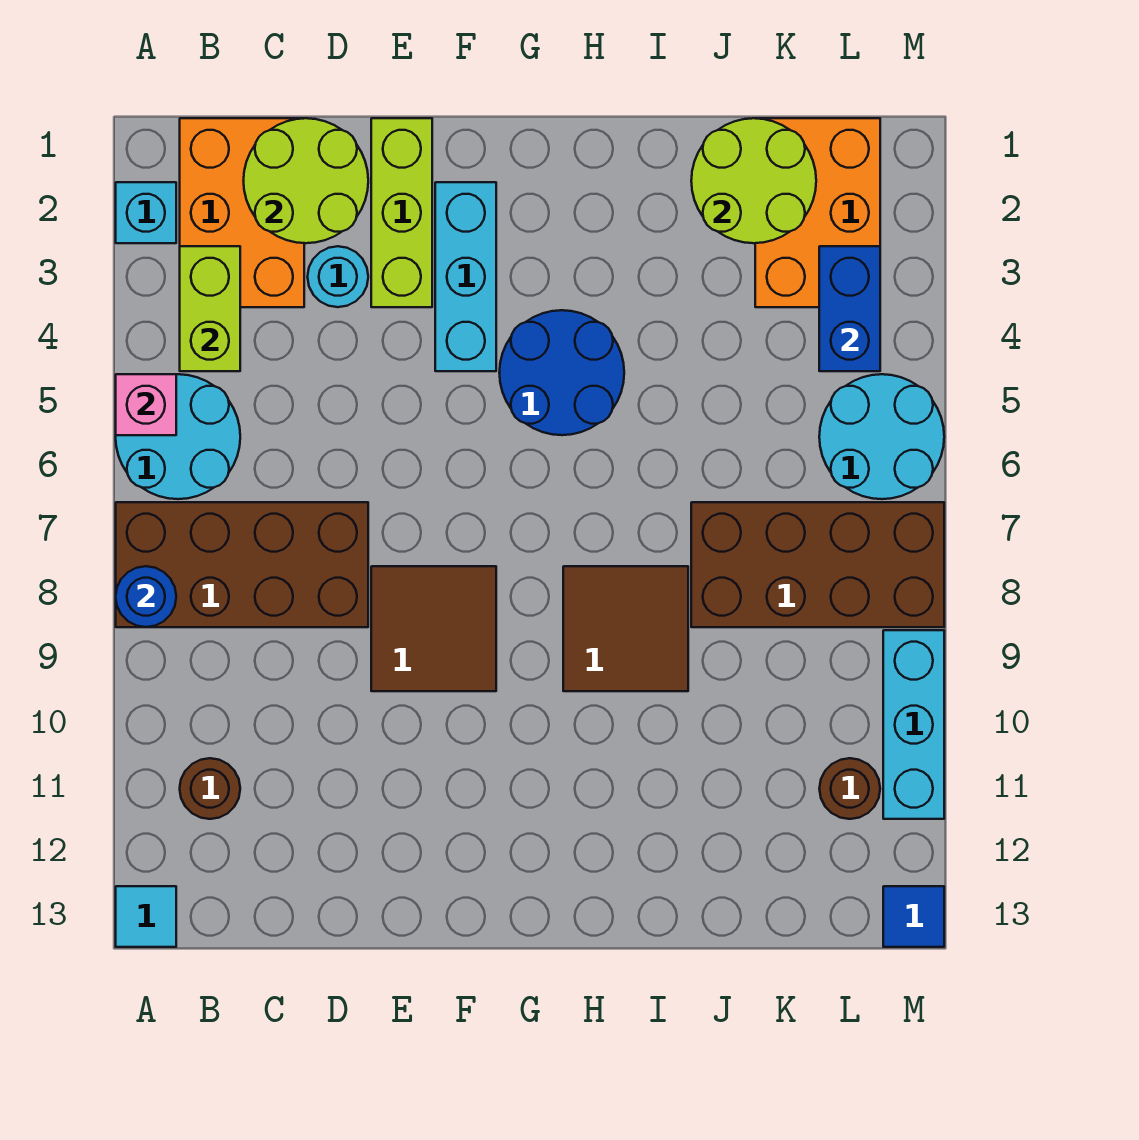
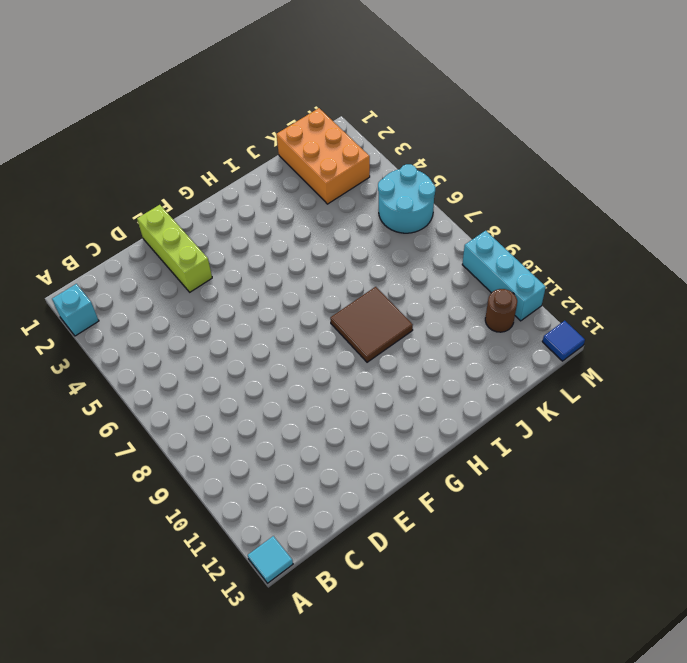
none -> cyan round brick A5:B6 level 1
none -> brown brick A7:D8 level 1
none -> orange brick B1:C3 level 1

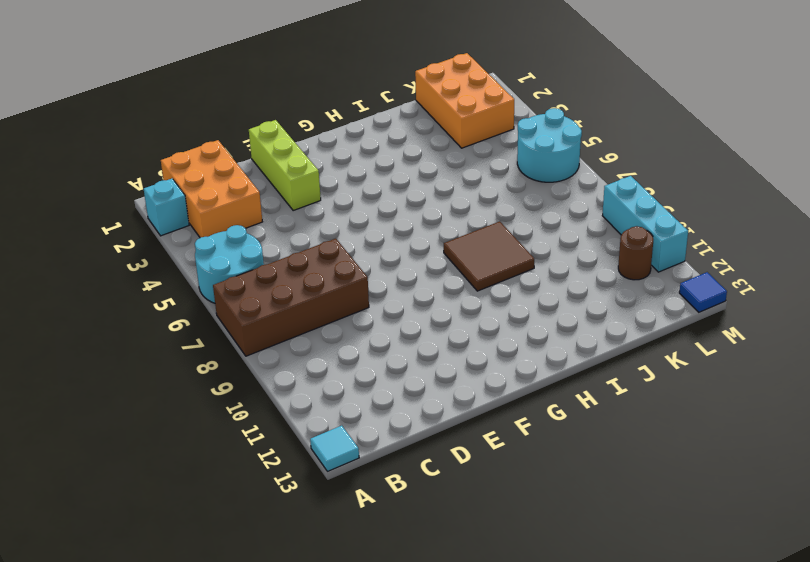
none -> brown round brick B11 level 1
none -> cyan round brick D3 level 1
none -> brown tile E8:F9 level 1

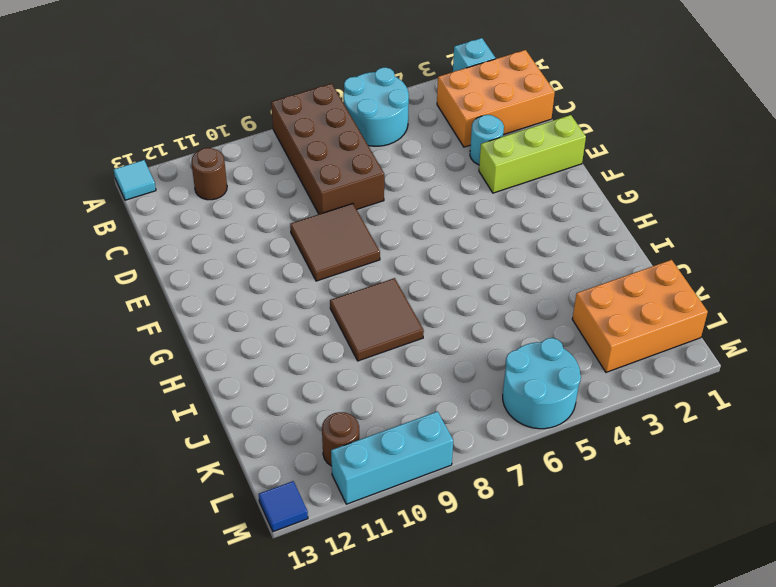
none -> cyan brick F2:F4 level 1
none -> blue round brick G4:H5 level 1
none -> brown brick J7:M8 level 1

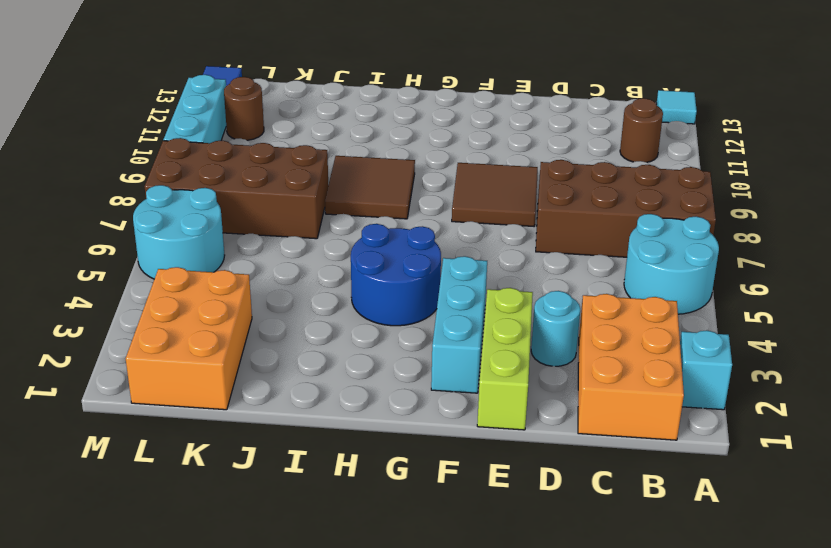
none -> pink brick A5 level 2
none -> blue round brick A8 level 2
none -> lime brick B3:B4 level 2

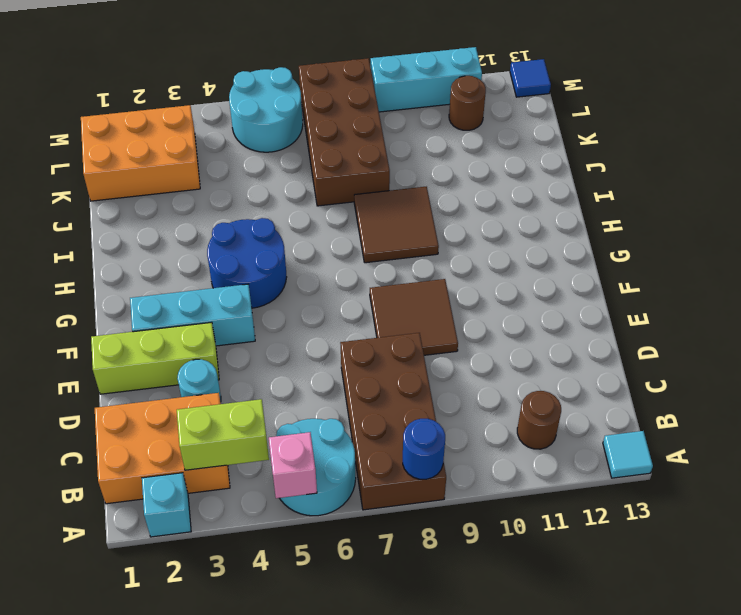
none -> lime round brick C1:D2 level 2
none -> lime round brick J1:K2 level 2
none -> blue brick L3:L4 level 2

